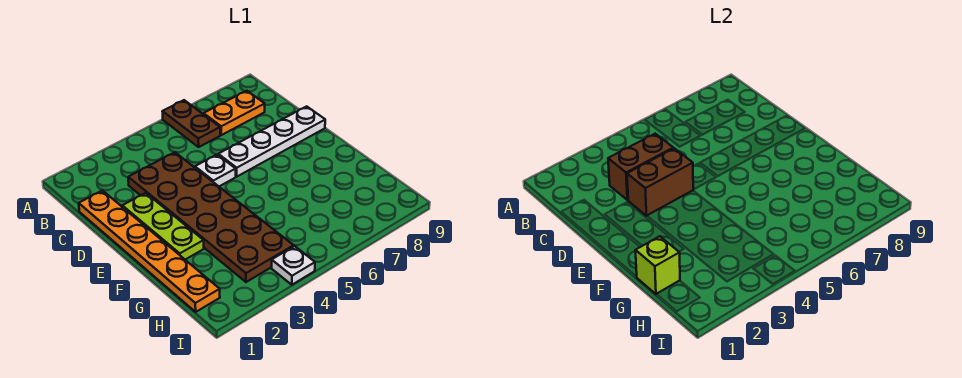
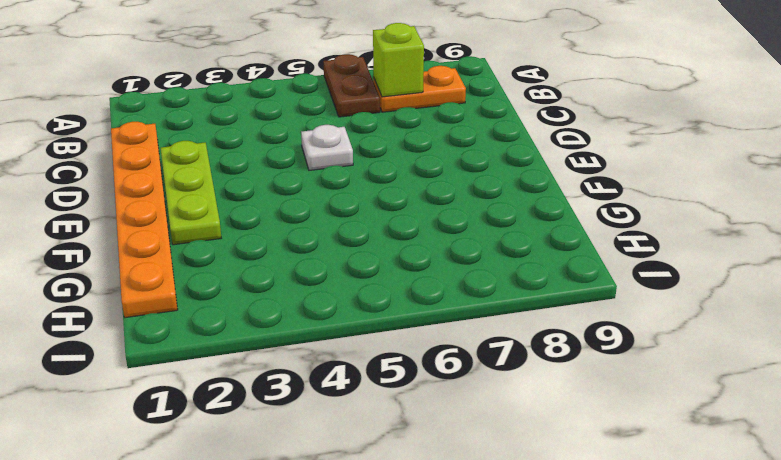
lime brick B7 level 2 -> lime brick G1 level 2
none -> brown plate C3:H4 level 1
none -> white plate D6:D9 level 1

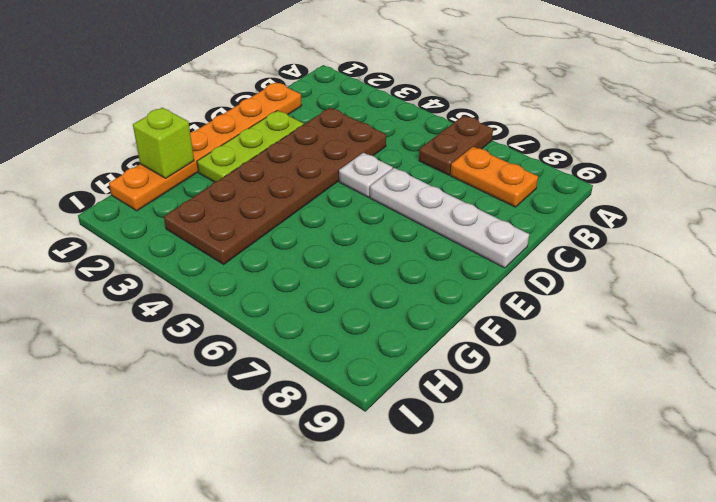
none -> white plate I4 level 1
none -> brown brick C3:C4 level 2

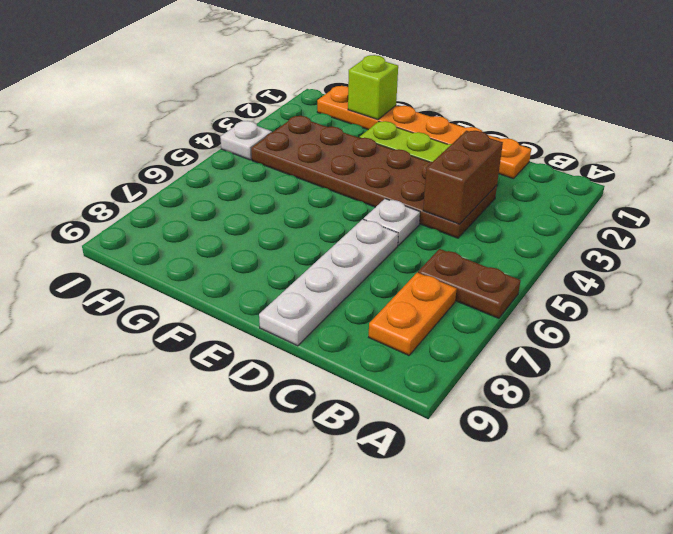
none -> brown brick D3:D4 level 2

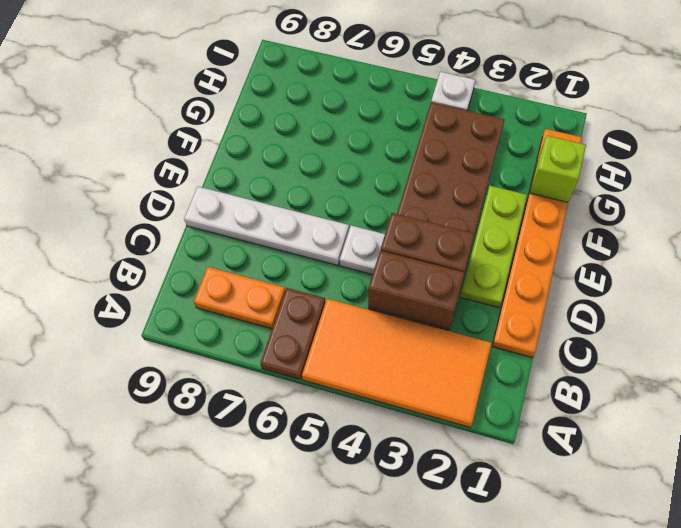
orange tile A2:B5 level 1 -> none

